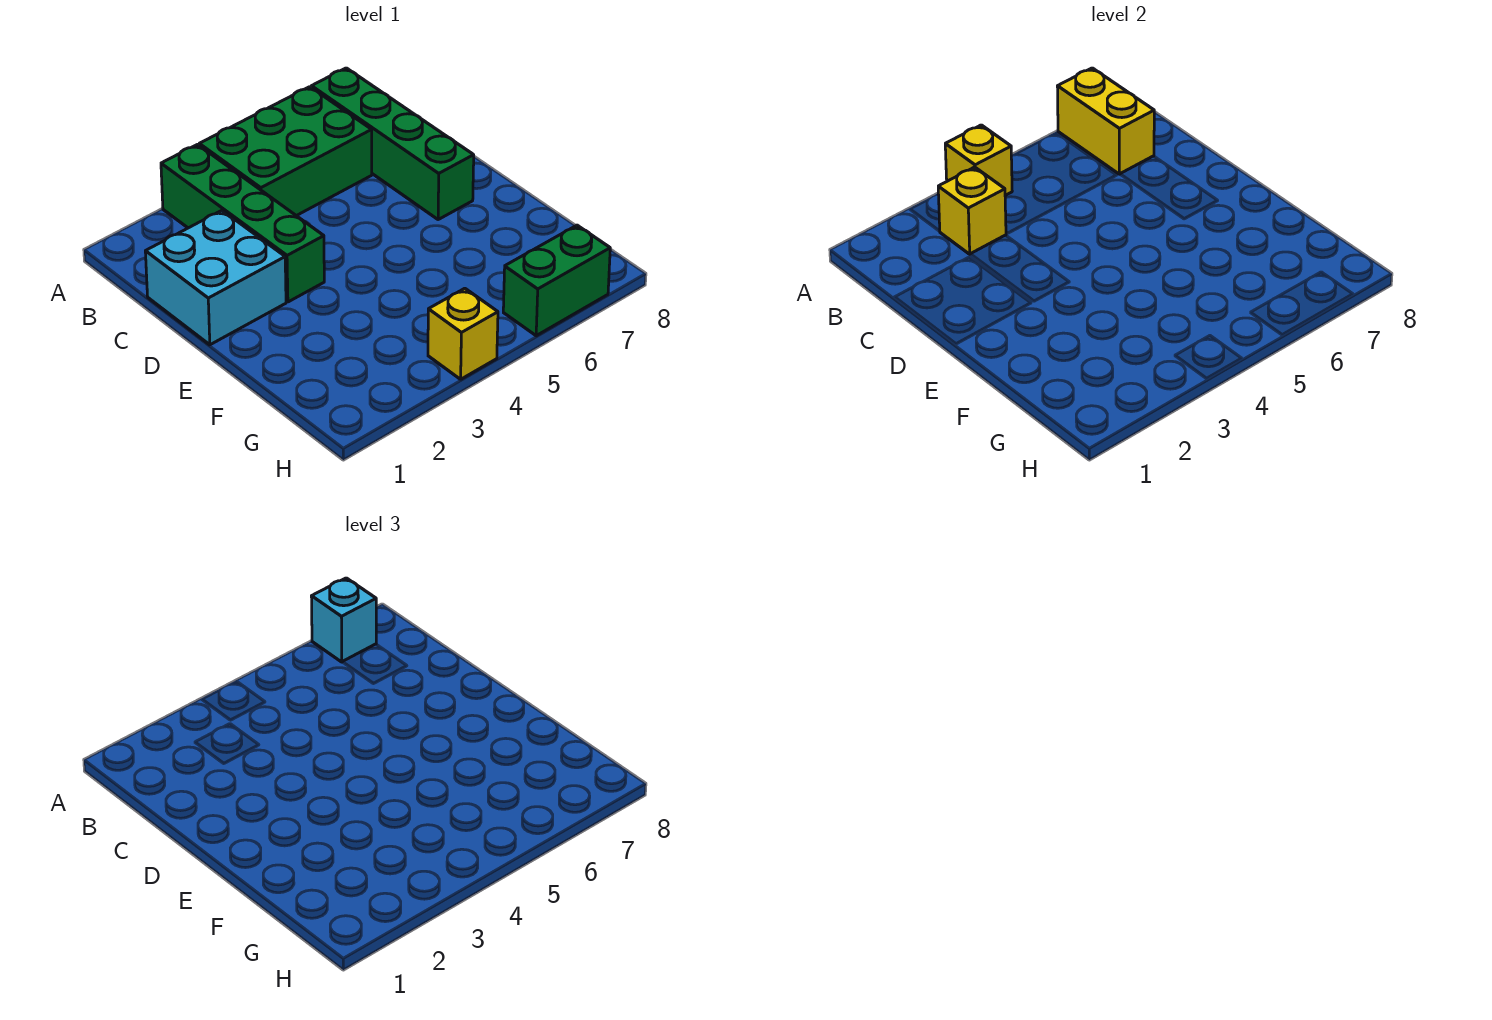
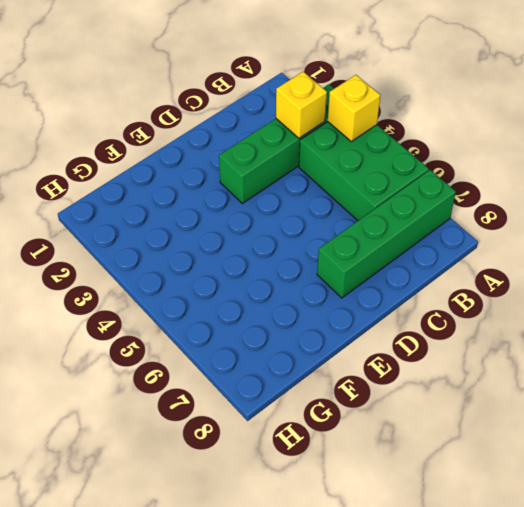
none -> cyan brick C1:D2 level 1
none -> yellow brick H4 level 1

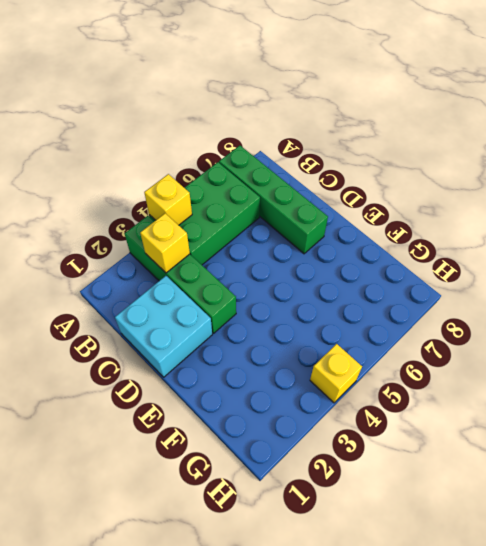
none -> green brick H6:H7 level 1
none -> yellow brick A7:B7 level 2

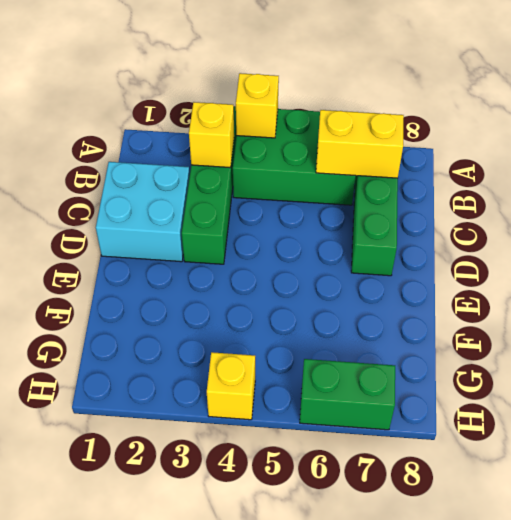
yellow brick B6:B7 level 2 -> yellow brick A7:B7 level 2
none -> cyan brick A7 level 3

